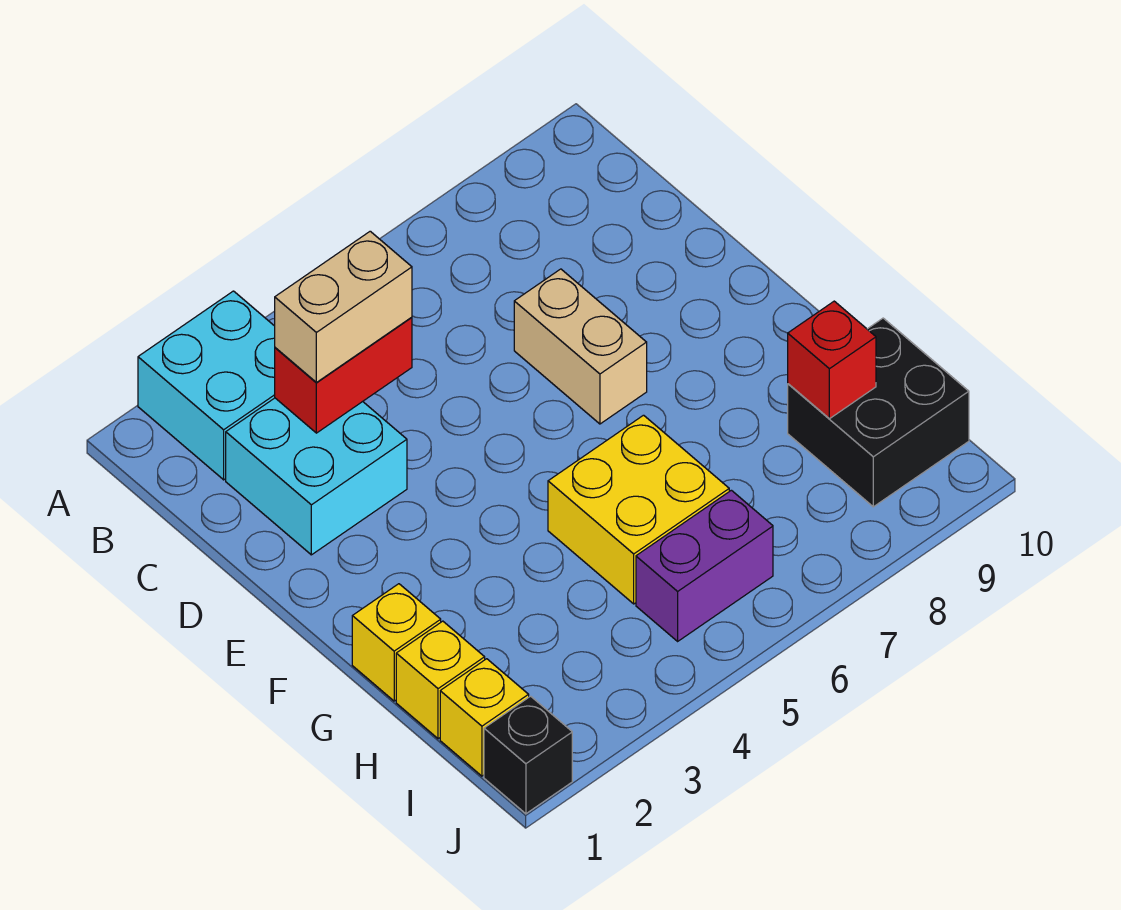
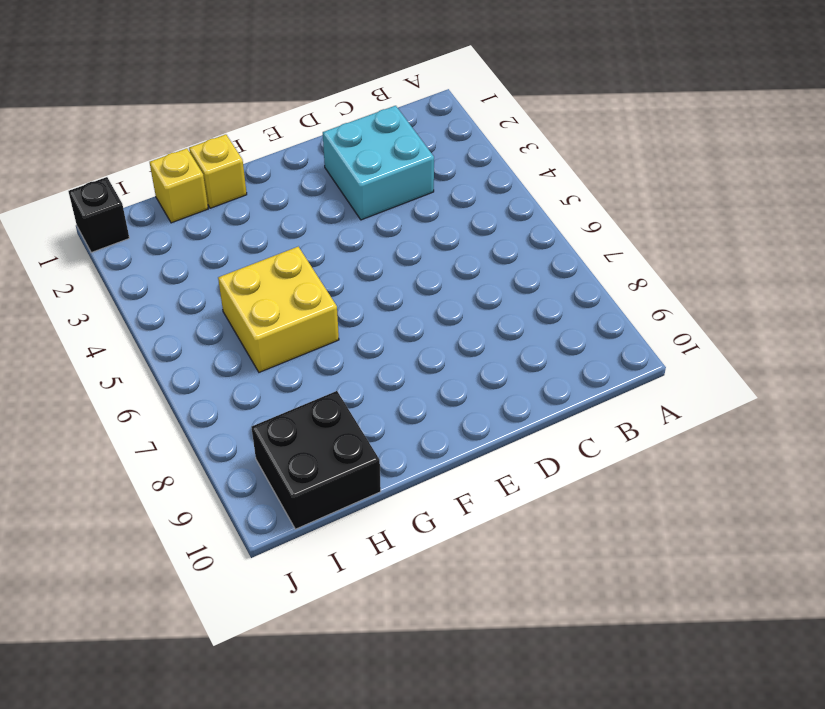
none -> cyan brick A2:B3 level 1
none -> tan brick D7:E7 level 1
none -> yellow brick I1 level 1

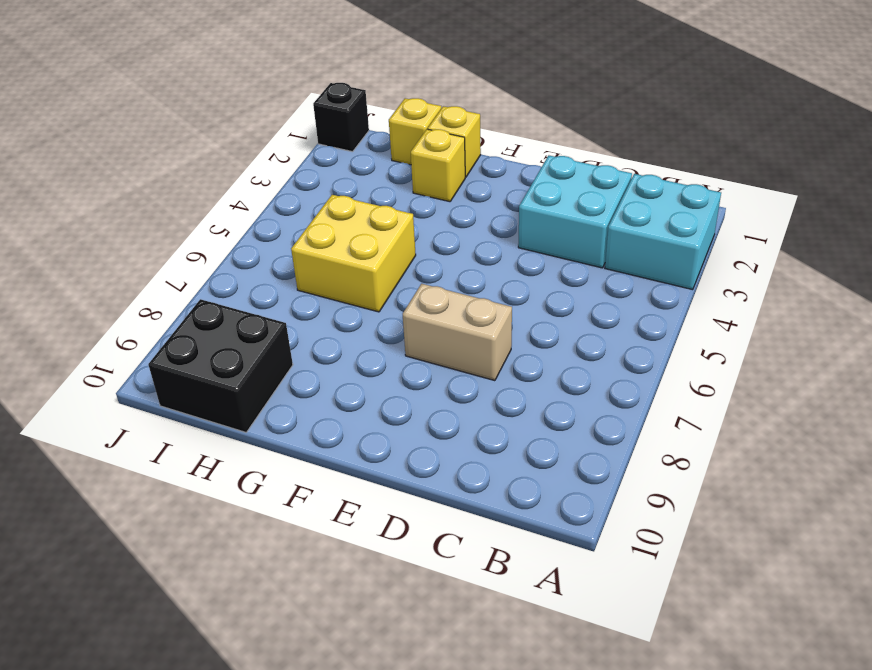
yellow brick G2 level 1 -> yellow brick I1 level 1
none -> purple brick I5:I6 level 1
none -> red brick C3:C4 level 2
none -> red brick H9 level 2

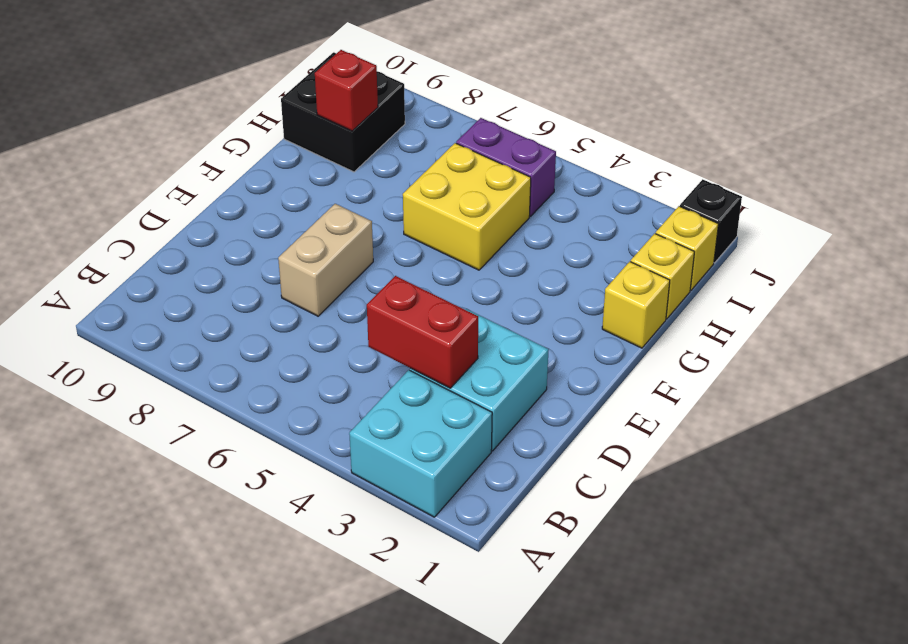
none -> tan brick C3:C4 level 3

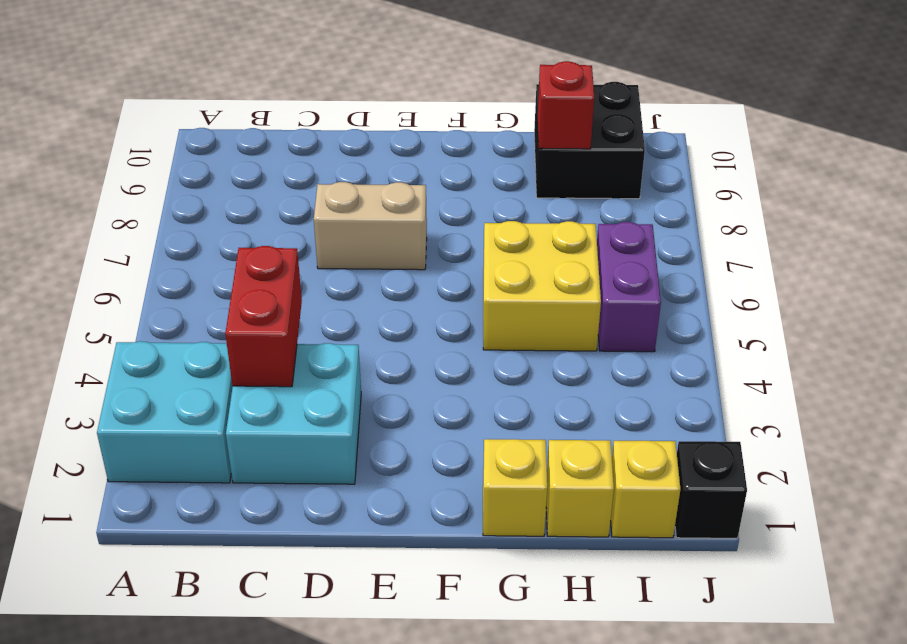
none -> tan brick C3:C4 level 3

